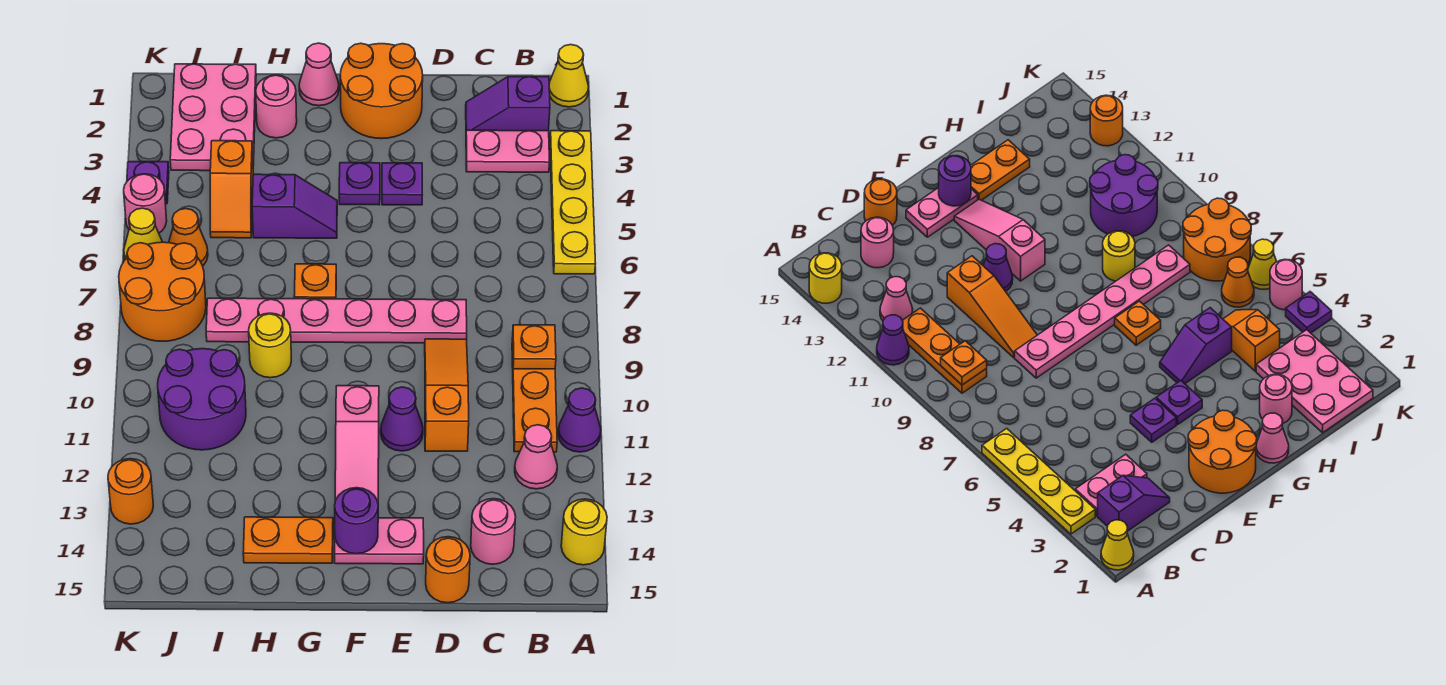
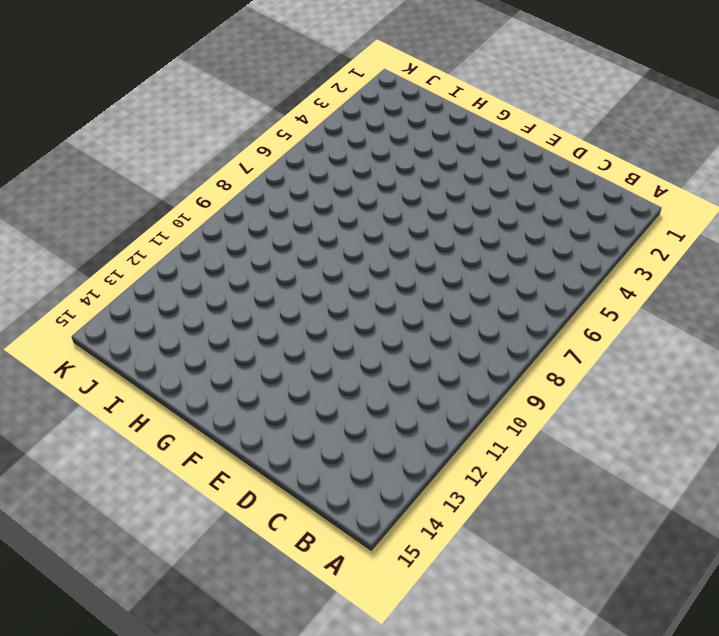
none -> yellow cone A1 level 1
none -> yellow plate A3:A6 level 1
none -> purple cone A11 level 1
none -> yellow round brick A14 level 1

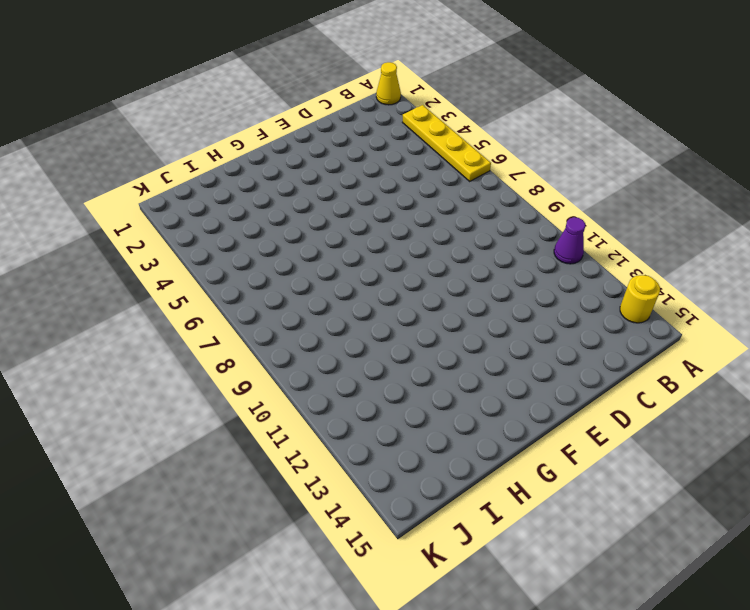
none -> purple slope B2:C2 level 1 top B
none -> pink plate B3:C3 level 1
none -> orange plate B9:B11 level 1
none -> pink cone B12 level 1

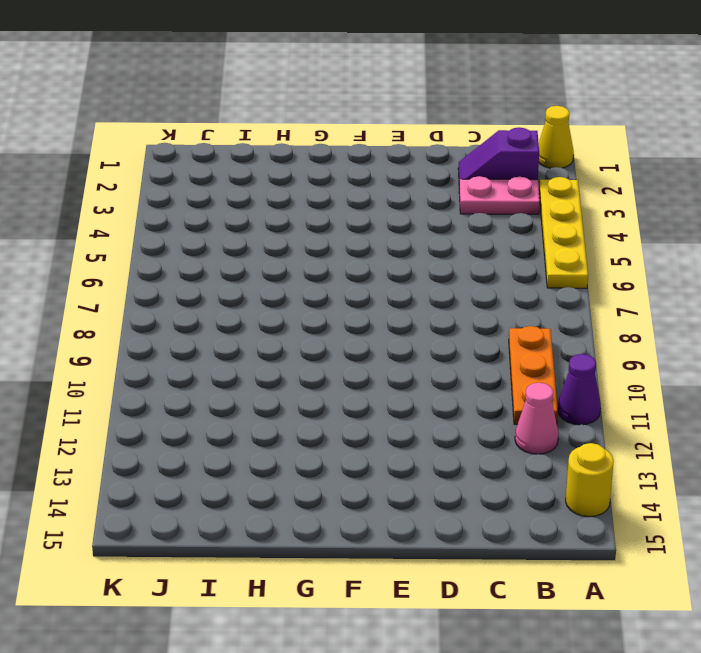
none -> pink round brick C14 level 1
none -> pink plate D8:I8 level 1
none -> orange slope D9:D11 level 1 top 11
none -> orange round brick D15 level 1

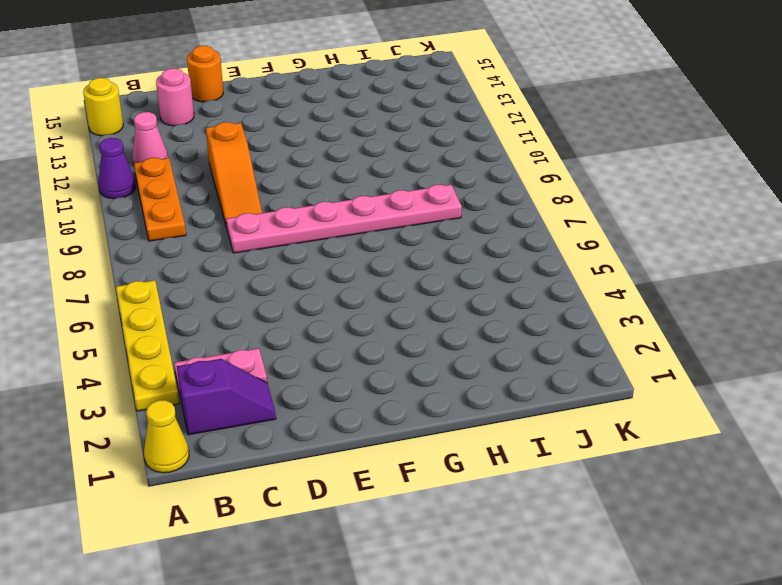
none -> orange round brick E1:F2 level 1
none -> purple plate E4 level 1
none -> purple cone E11 level 1
none -> pink plate E14:F14 level 1

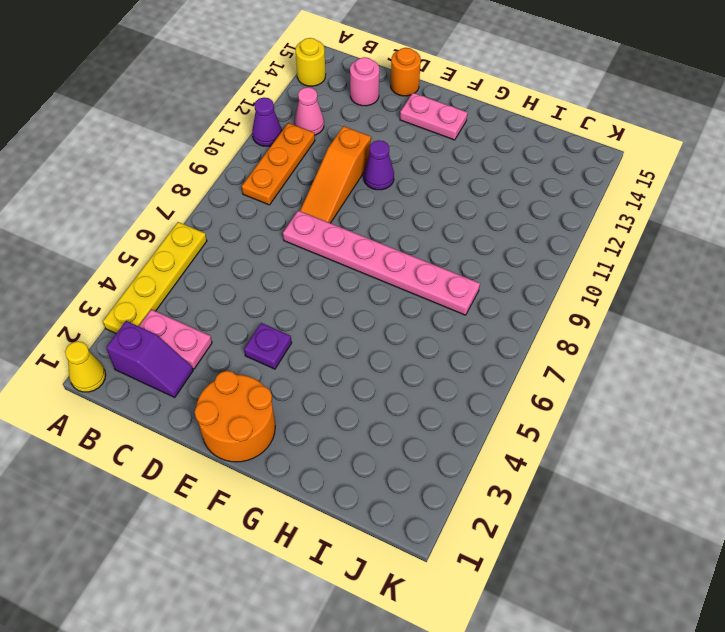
none -> purple plate F4 level 1
none -> pink slope F11:F13 level 1 top 11
none -> pink cone G1 level 1
none -> purple slope G5:H5 level 1 top H

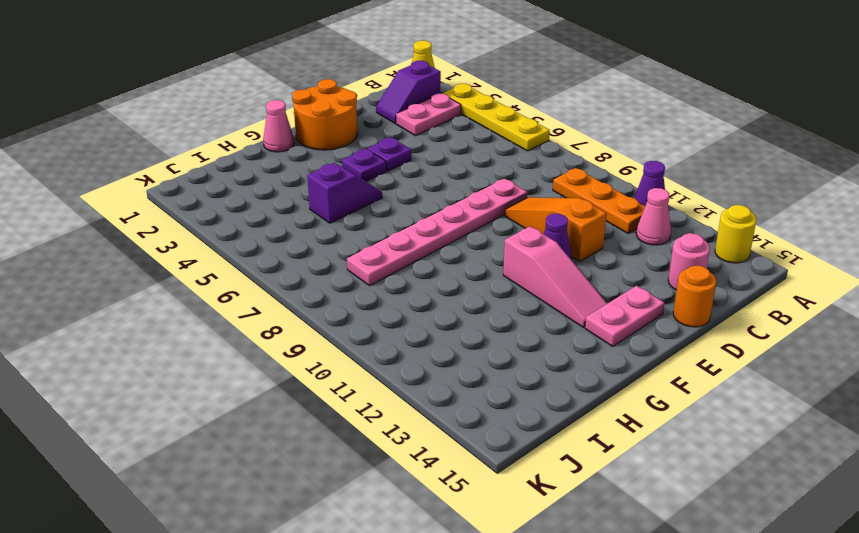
none -> orange plate G7 level 1
none -> orange plate G14:H14 level 1
none -> pink round brick H2 level 1
none -> yellow round brick H9 level 1

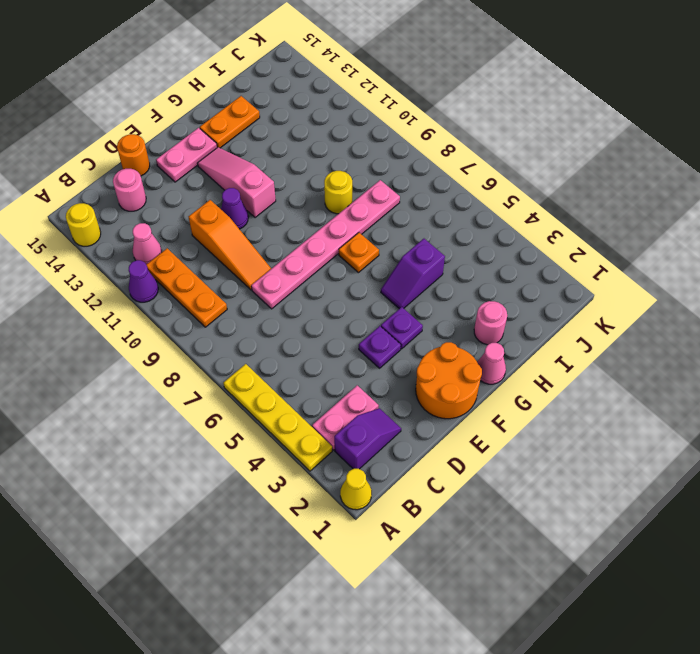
none -> pink plate I1:J3 level 1
none -> orange slope I4:I5 level 1 top 4
none -> purple round brick I10:J11 level 1
none -> orange cone J6 level 1

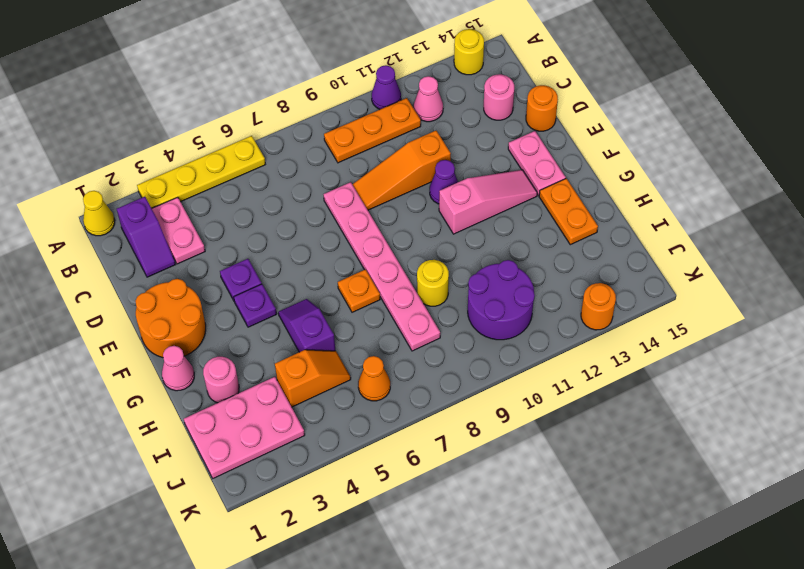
none -> orange round brick J7:K8 level 1
none -> purple plate K4 level 1
none -> pink round brick K5 level 1
none -> yellow cone K6 level 1

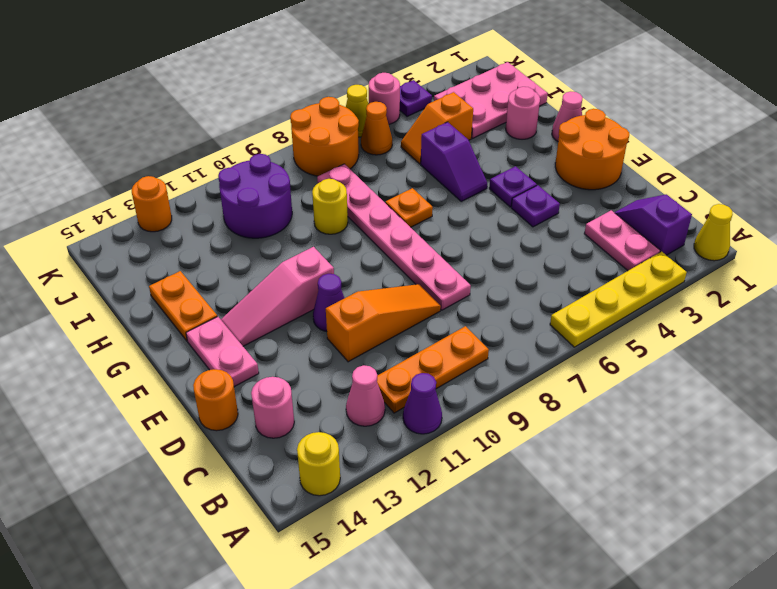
none -> orange plate B9 level 2
none -> purple round brick F14 level 2

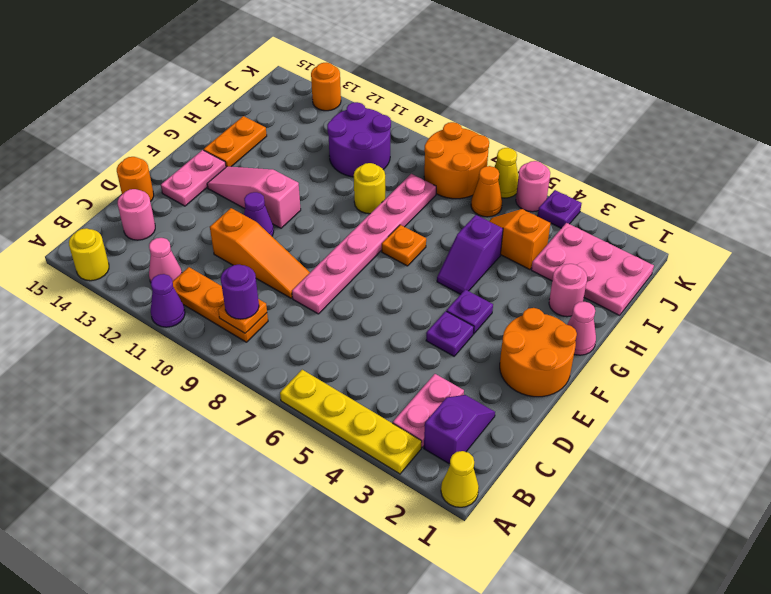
purple round brick B9 level 3 -> purple round brick F14 level 2

